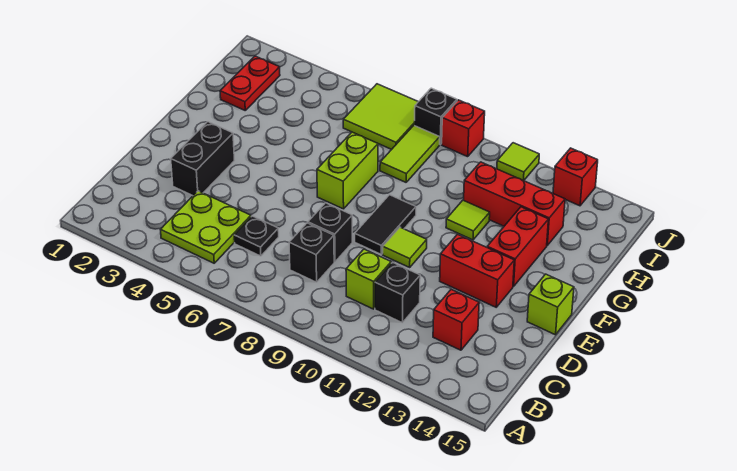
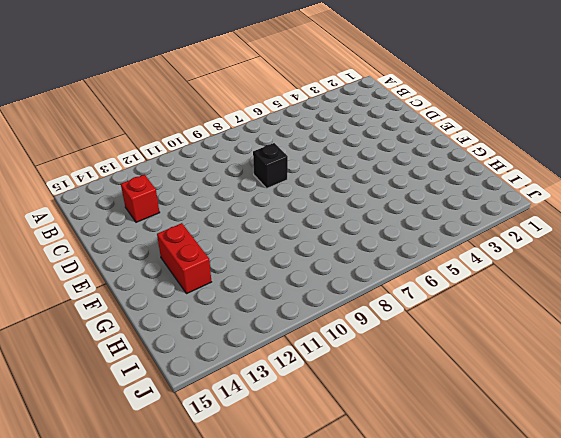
none -> lime plate B4:C5 level 1
none -> black plate C6 level 1
none -> black brick C8 level 1

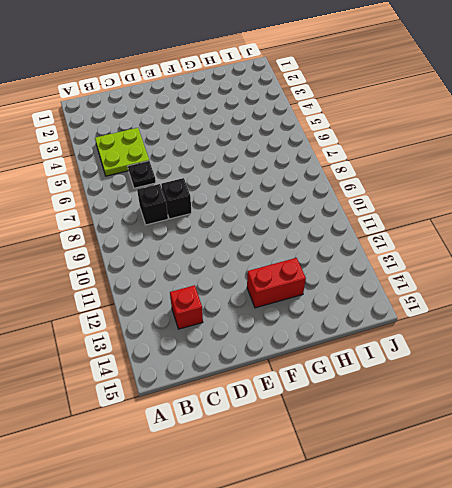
none -> lime brick C10 level 1
none -> black brick C11 level 1
none -> black brick D3:E3 level 1

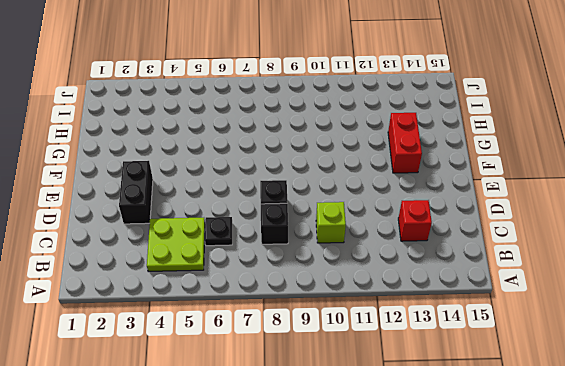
none -> black brick C11 level 1
none -> black tile E9:F9 level 1
none -> lime tile E10 level 1

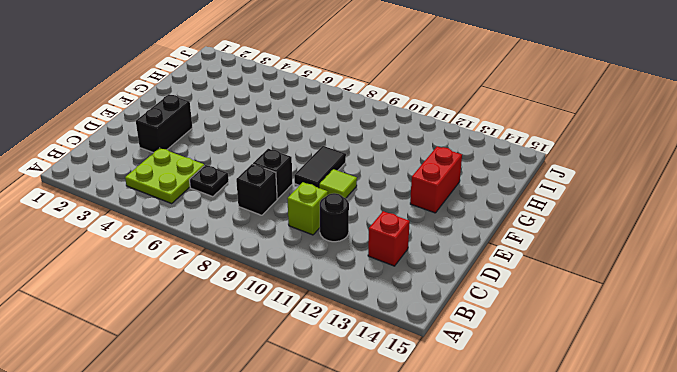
black round brick C11 level 1 -> black brick C11 level 1
none -> red brick E12:E13 level 1
none -> lime brick E15 level 1
none -> lime brick F7:G7 level 1

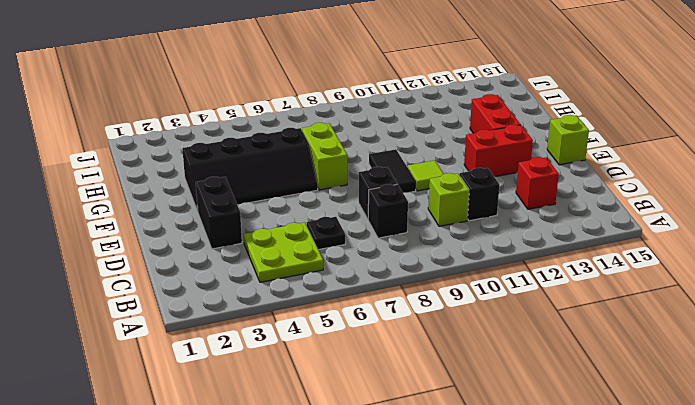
black slope F3:G6 level 1 top G -> none
none -> lime tile G11 level 1
none -> red plate H2:I2 level 1
none -> lime tile H8:I8 level 1

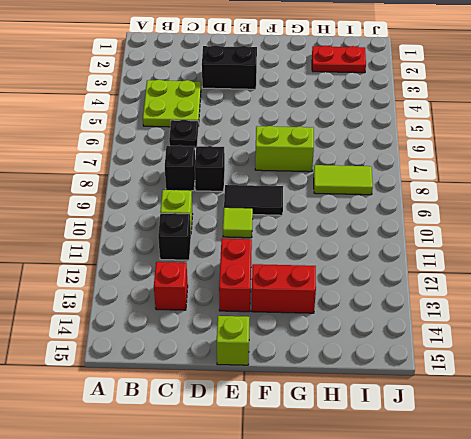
none -> lime tile G11 level 1
none -> red brick H11:H13 level 1
none -> lime tile I6:J7 level 1

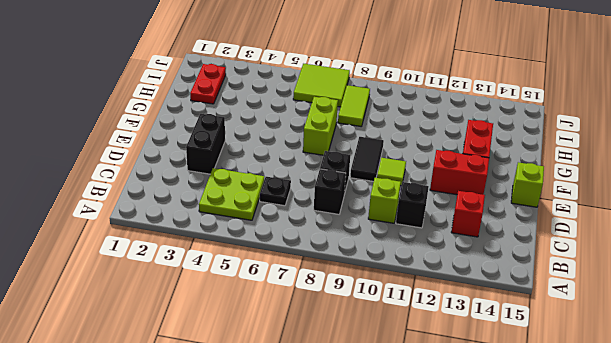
none -> lime tile G11 level 1
none -> red brick H11:H13 level 1
none -> black brick J8 level 1

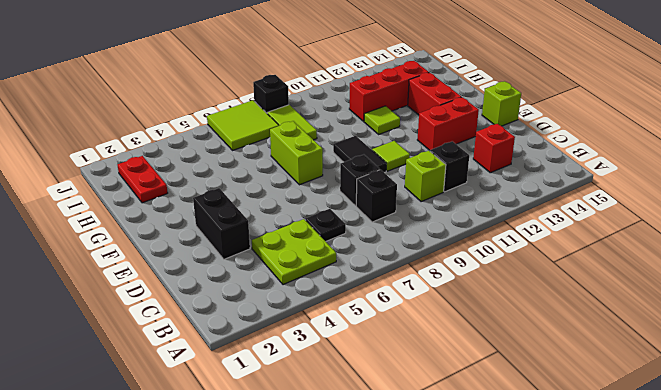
none -> red brick J9 level 1
none -> lime tile J11 level 1
none -> red brick J13 level 1

